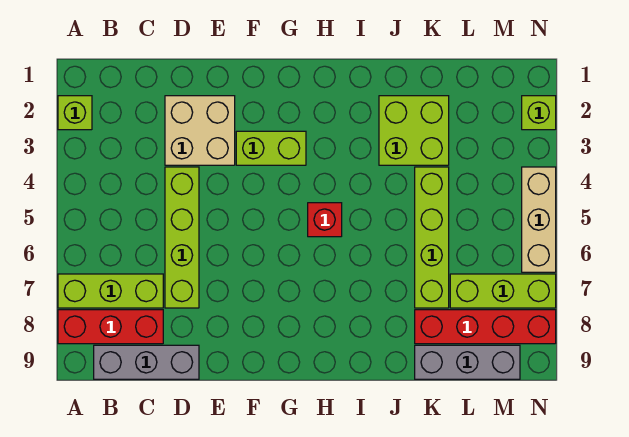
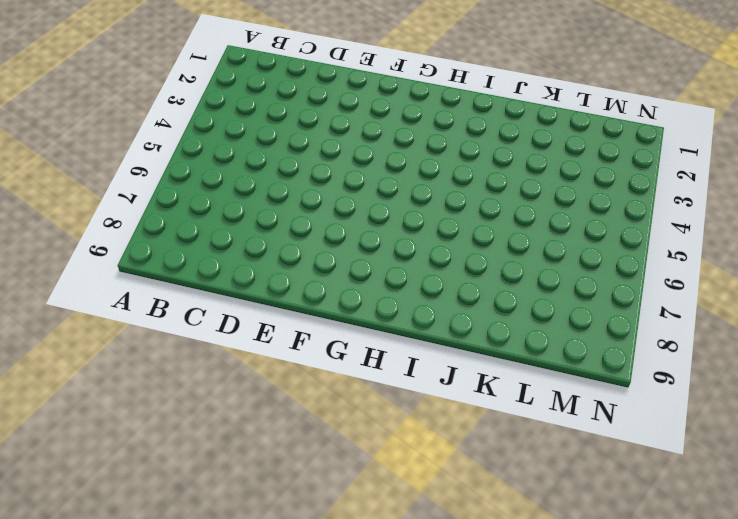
none -> lime brick A2 level 1
none -> lime brick A7:C7 level 1
none -> red brick A8:C8 level 1

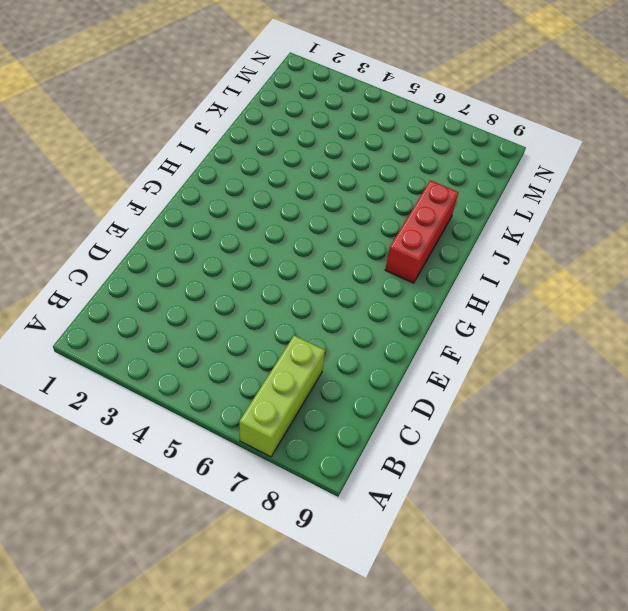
red brick H8:J8 level 1 -> red brick A8:C8 level 1
none -> lime brick A2 level 1
none -> grey brick B9:D9 level 1
none -> tan brick D2:E3 level 1

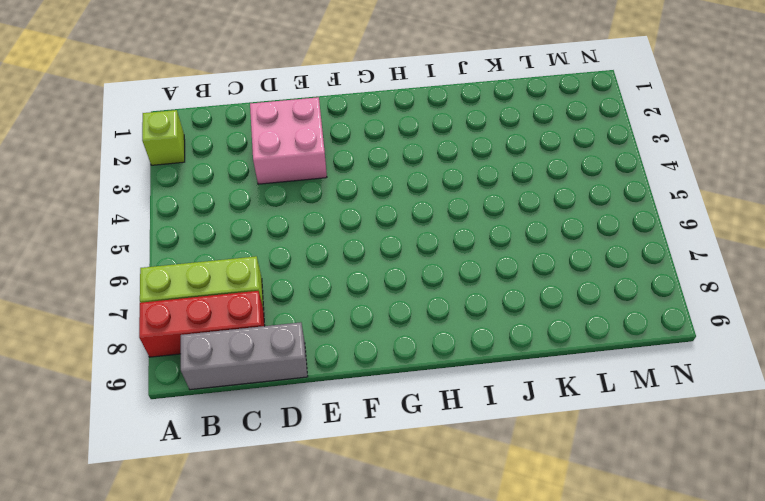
pink brick D2:E3 level 1 -> tan brick D2:E3 level 1
none -> lime brick D4:D7 level 1
none -> lime brick F3:G3 level 1
none -> red brick H5 level 1

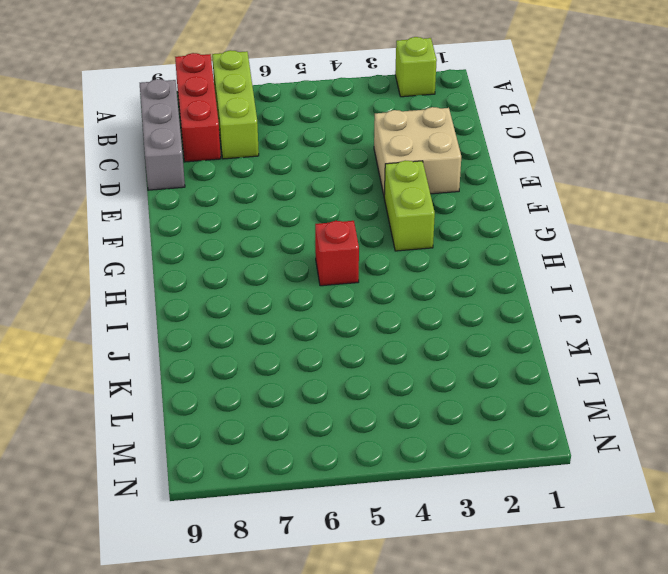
none -> lime brick D4:D7 level 1
none -> lime brick J2:K3 level 1
none -> lime brick K4:K7 level 1

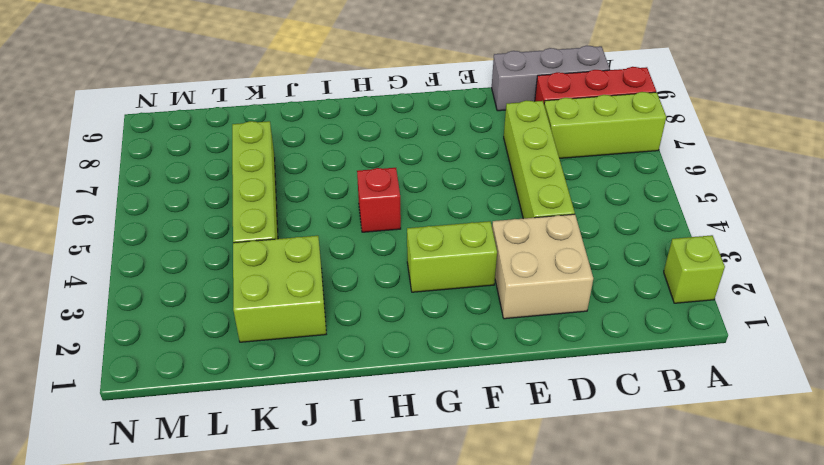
none -> red brick K8:N8 level 1
none -> grey brick K9:M9 level 1
none -> lime brick L7:N7 level 1

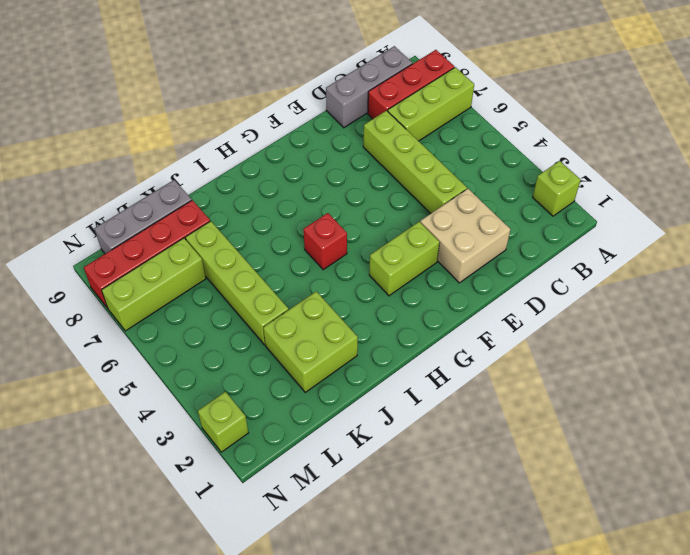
none -> tan brick N4:N6 level 1

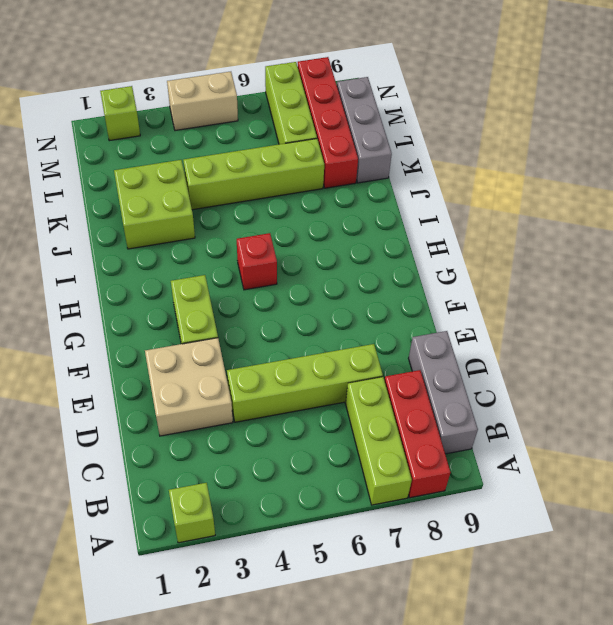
tan brick N4:N5 level 1 -> tan brick N4:N6 level 1

